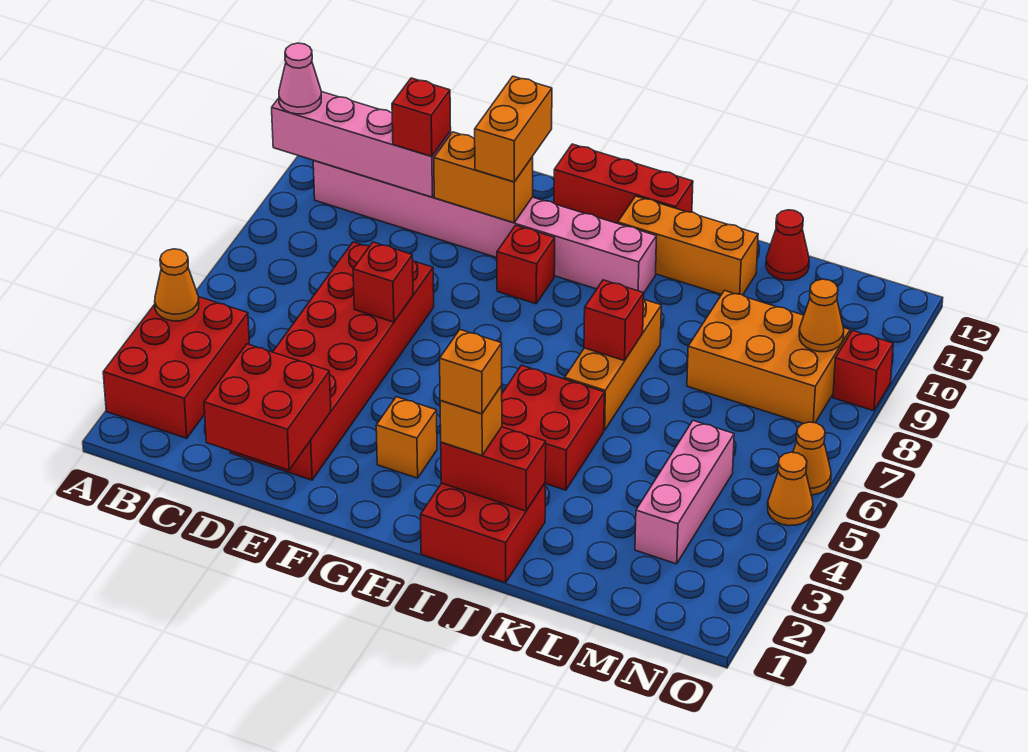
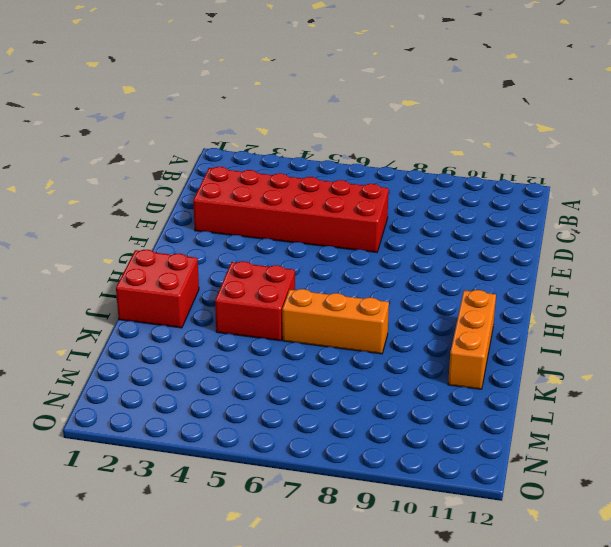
none -> red brick A2:B4 level 1
none -> pink brick B10:I10 level 1
none -> orange brick G3 level 1

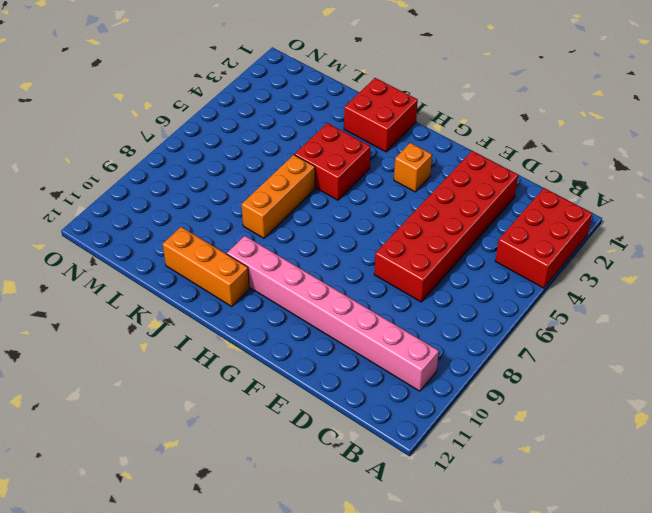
none -> red brick G9 level 1
none -> red brick G12:I12 level 1
none -> orange brick L8:N9 level 1

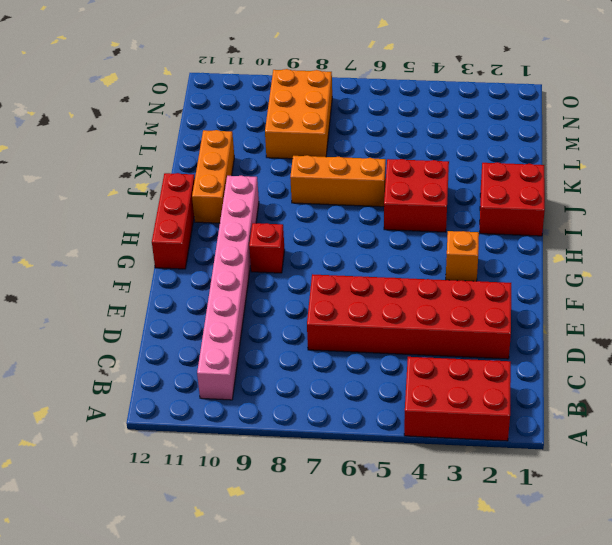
none -> red cone L12 level 1
none -> pink brick M3:M5 level 1
none -> orange cone O5 level 1

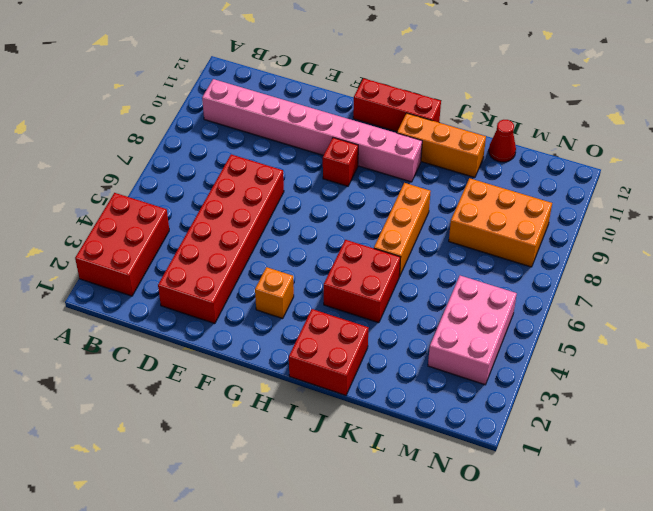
pink brick M3:N5 level 1 -> pink brick M3:M5 level 1
none -> orange cone O5 level 1
none -> orange cone O6 level 1
none -> red brick O9 level 1

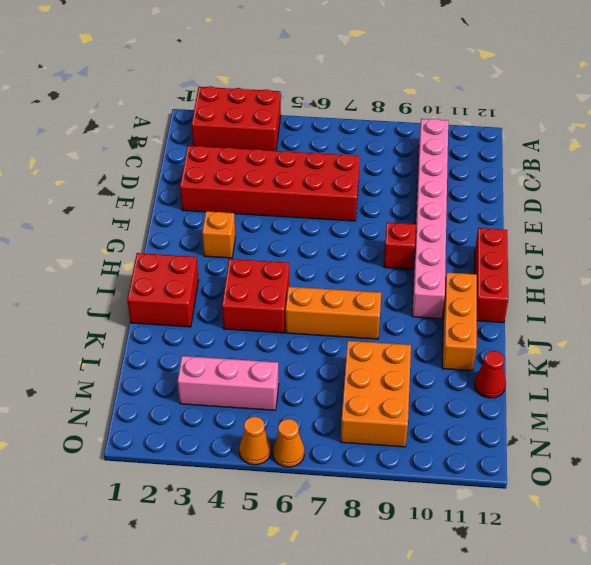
none -> red brick O9 level 1
none -> orange cone A4 level 2
none -> pink brick A10:D10 level 2

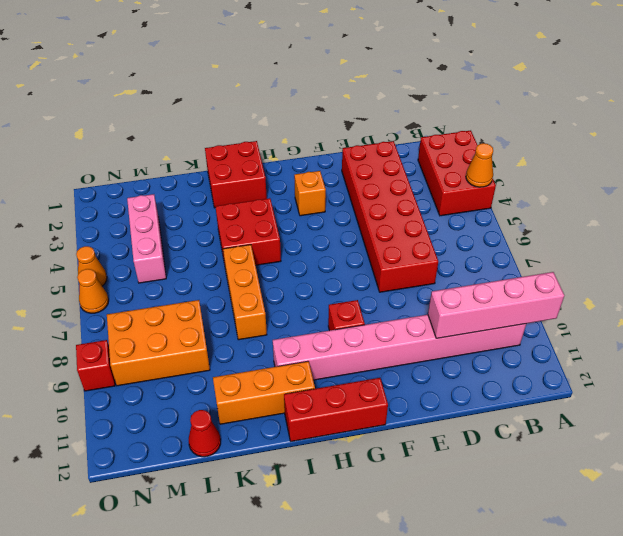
none -> red brick D1:E2 level 2
none -> red brick E6 level 2
none -> orange brick E10:F10 level 2

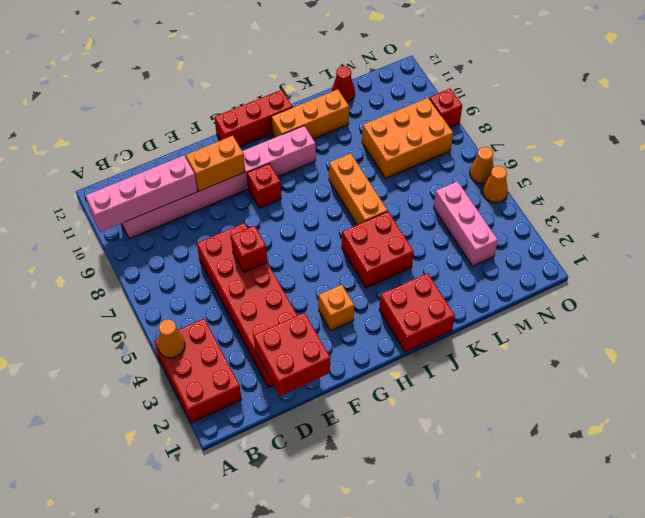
none -> red brick I2:J2 level 2
none -> red brick J7 level 2
none -> orange cone N9 level 2

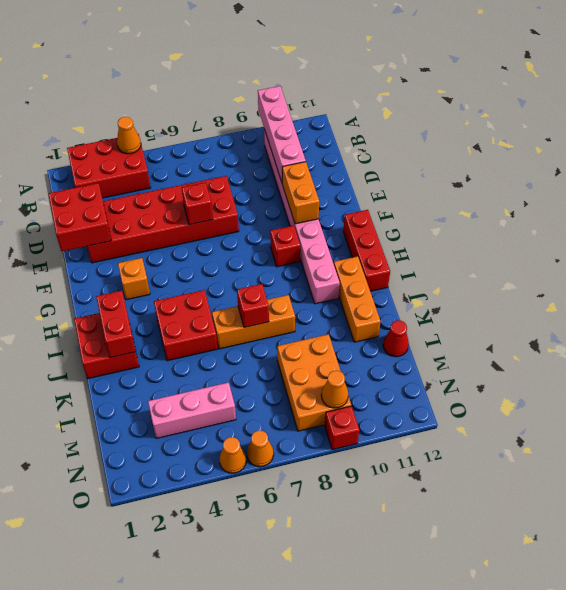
none -> pink cone A10 level 3
none -> red brick D10 level 3
none -> orange brick F10:F11 level 3

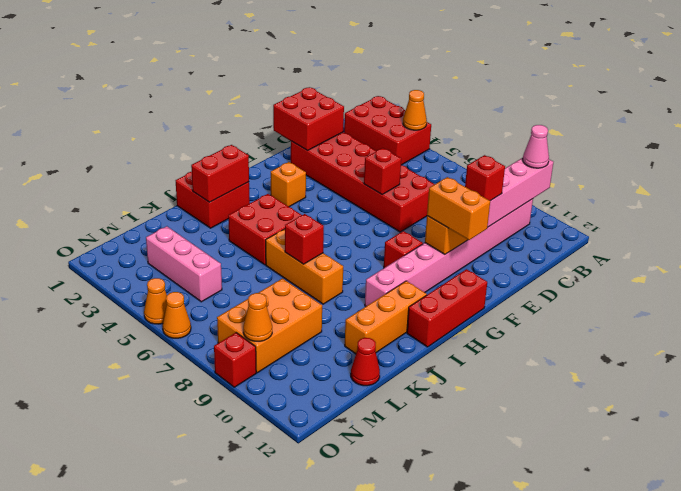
none -> orange brick I2 level 3
none -> orange brick I2 level 4

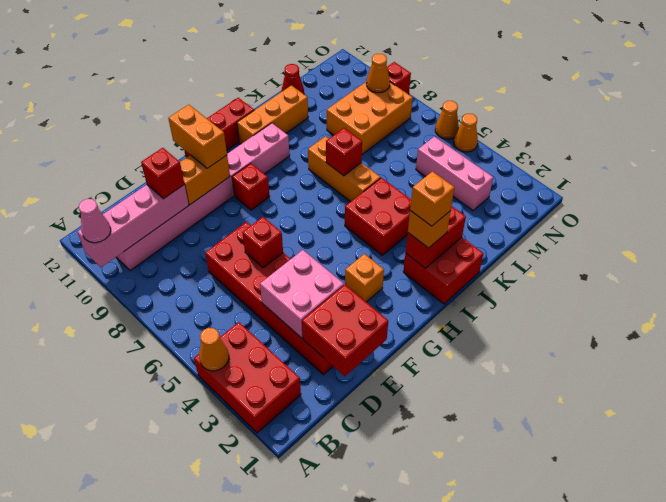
pink brick D3:E4 level 2 -> none

